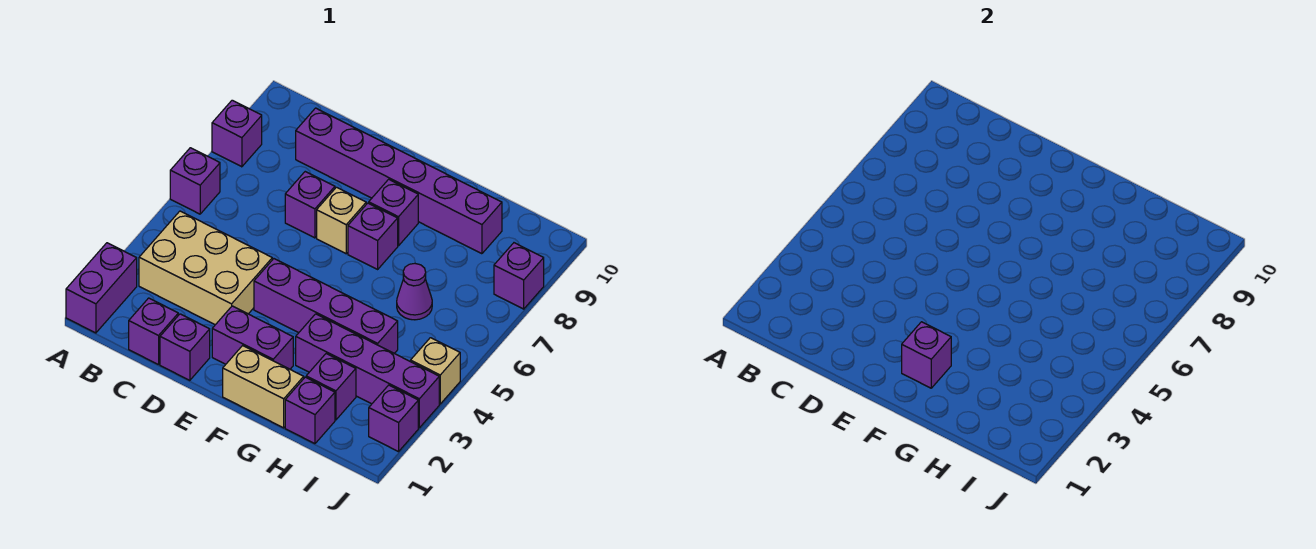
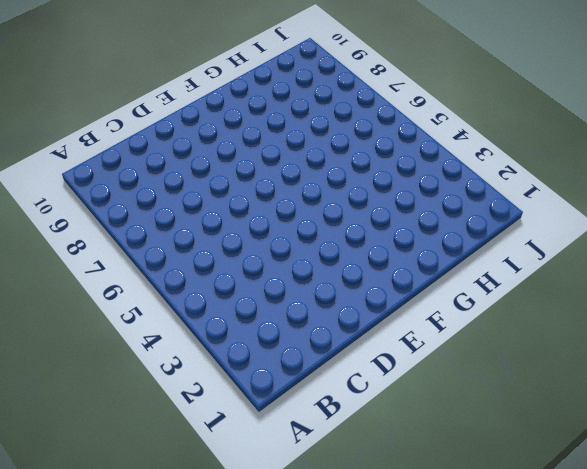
none -> purple brick A1:A2 level 1
none -> purple brick A6 level 1
none -> purple brick A8 level 1

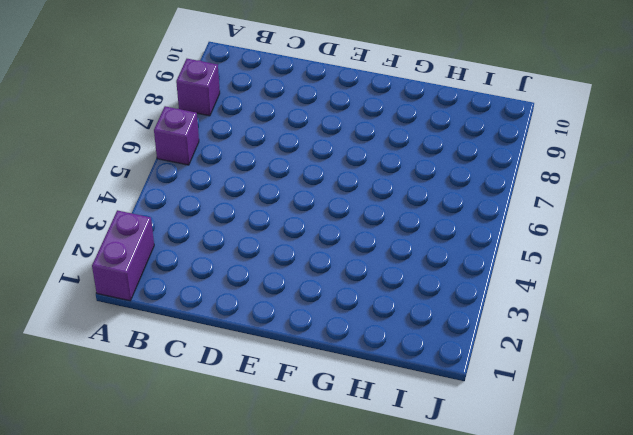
none -> tan brick B3:D4 level 1
none -> purple brick C1 level 1
none -> purple brick C9:H9 level 1

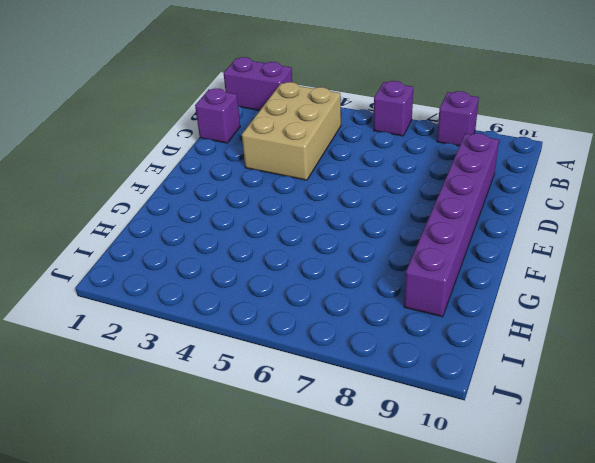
none -> purple brick D1 level 1
none -> purple brick D7 level 1
none -> purple brick E2:F2 level 1

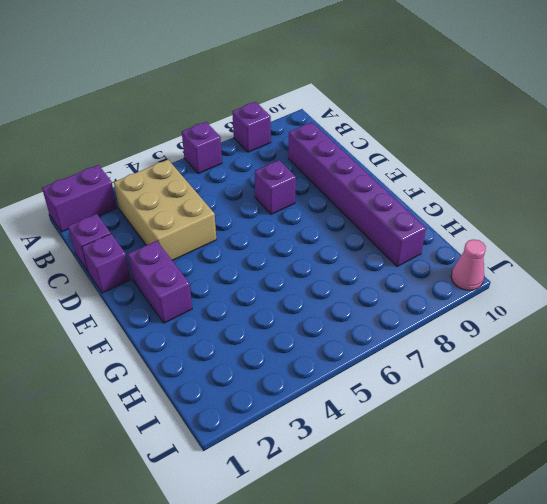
pink cone J10 level 1 -> none
none -> purple brick E4:H4 level 1
none -> tan brick E7 level 1
none -> tan brick F1:G1 level 1

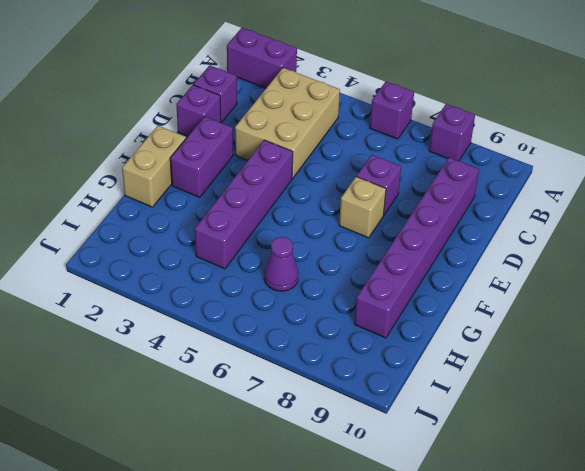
none -> purple brick F7 level 1
none -> purple brick F8 level 1
none -> purple brick G3:J3 level 1

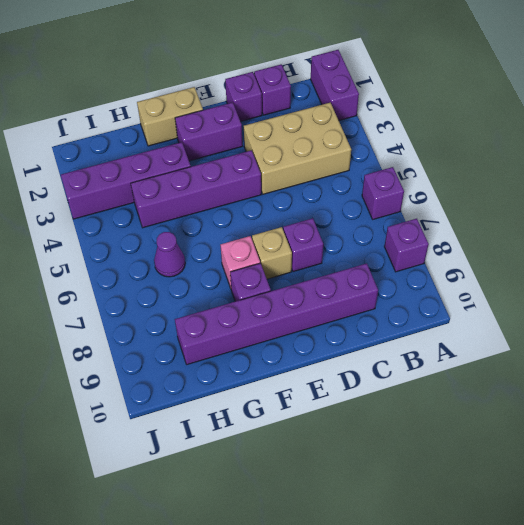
pink brick F7 level 1 -> purple brick F7 level 1
none -> purple brick H1 level 1
none -> purple brick H2 level 1
none -> purple brick J2 level 1

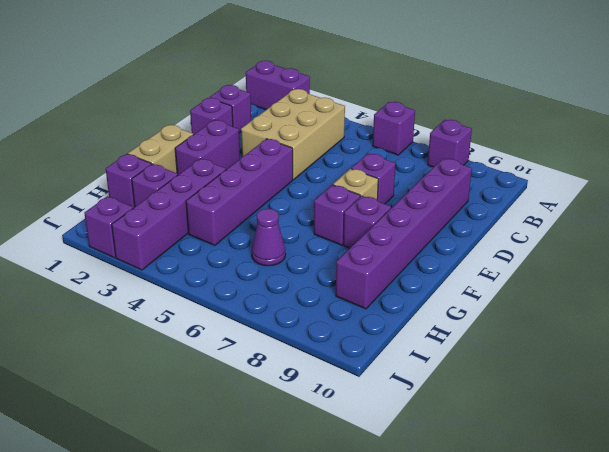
none -> tan brick J4 level 1
none -> purple brick J8 level 1
none -> purple brick F2 level 2

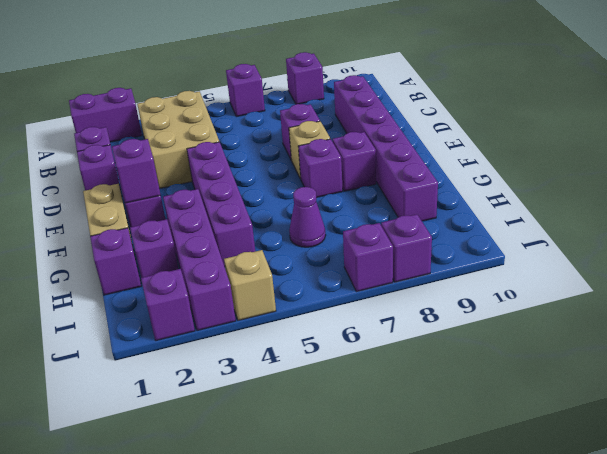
purple brick J7 level 1 -> none

